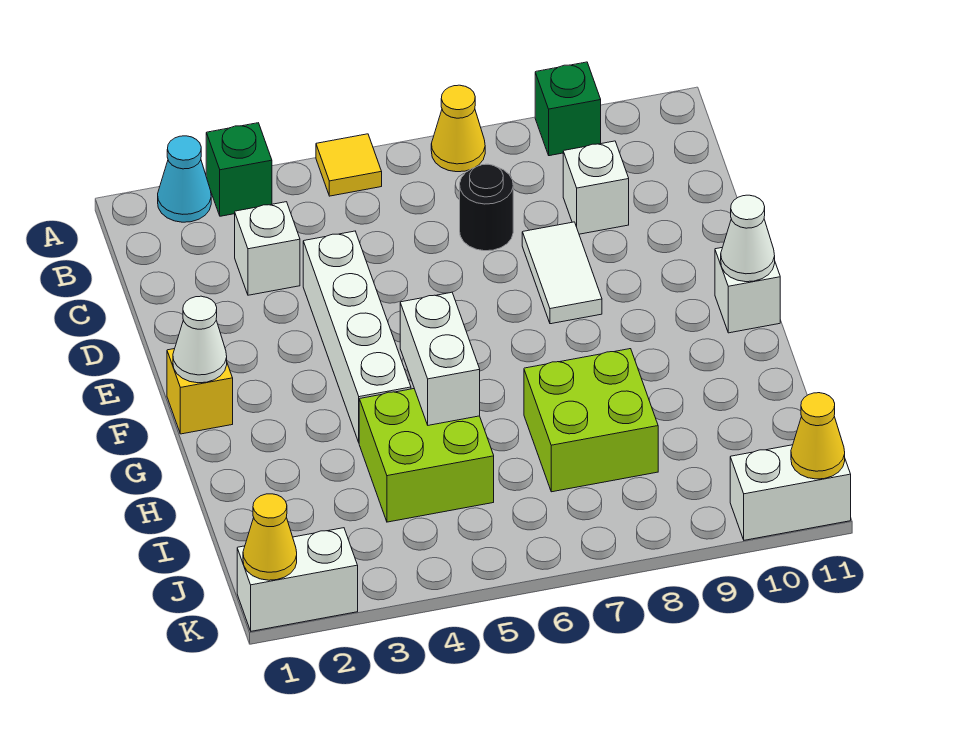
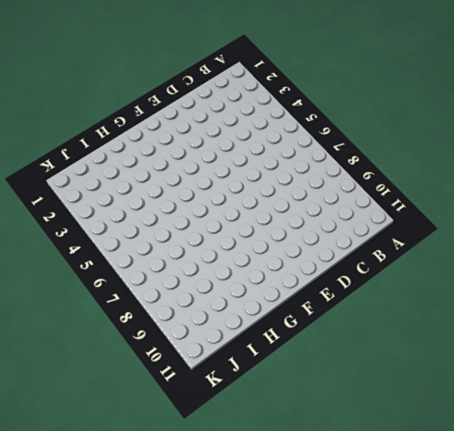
none -> cyan cone A2 level 1
none -> green brick A3 level 1
none -> yellow tile A5 level 1

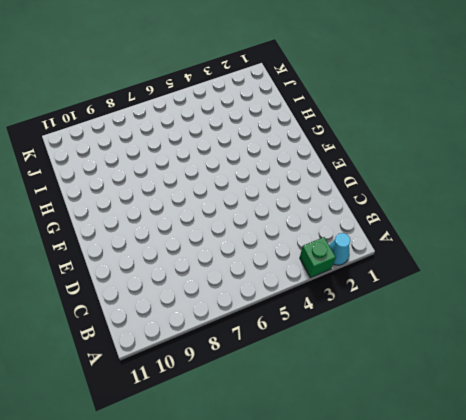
none -> yellow tile A5 level 1
none -> yellow cone A7 level 1
none -> green brick A9 level 1

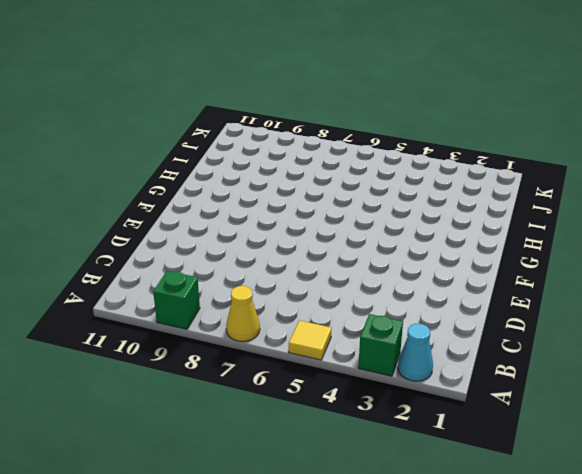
none -> white brick C3 level 1
none -> black round brick C7 level 1
none -> white brick C9 level 1

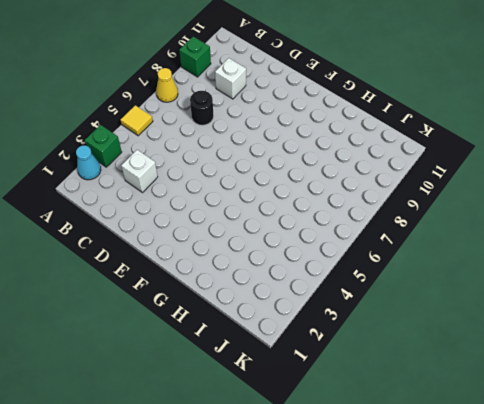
none -> white brick D4:G4 level 1
none -> white tile D8:E8 level 1
none -> yellow brick F1 level 1

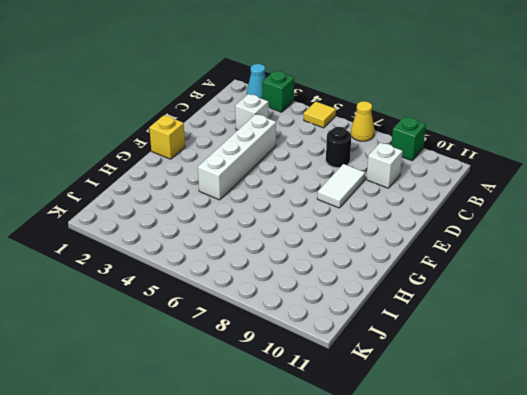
none -> white brick F11 level 1
none -> lime brick H4:I5 level 1
none -> lime brick H7:I8 level 1

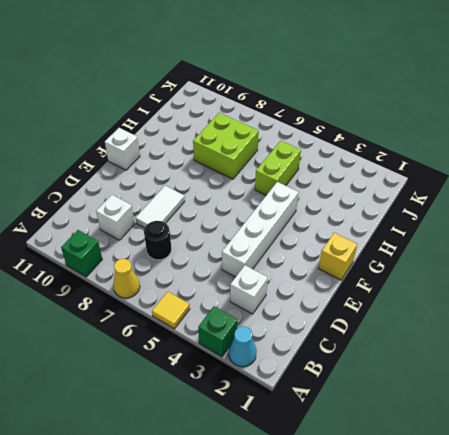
lime brick H5:I5 level 1 -> lime brick H4:I5 level 1
none -> white brick K1:K2 level 1
none -> white brick K10:K11 level 1
none -> white cone F1 level 2

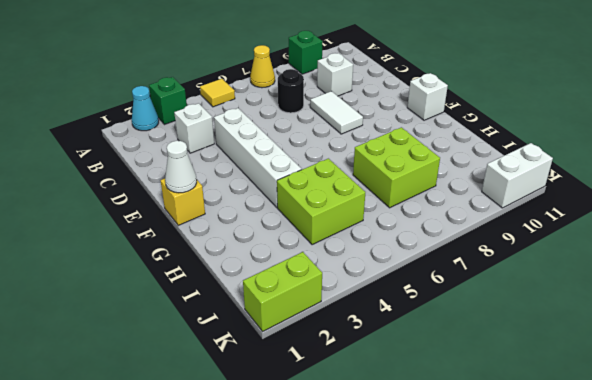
lime brick K1:K2 level 1 -> white brick K1:K2 level 1
none -> white cone F11 level 2
none -> white brick G5:H5 level 2
none -> yellow cone K1 level 2

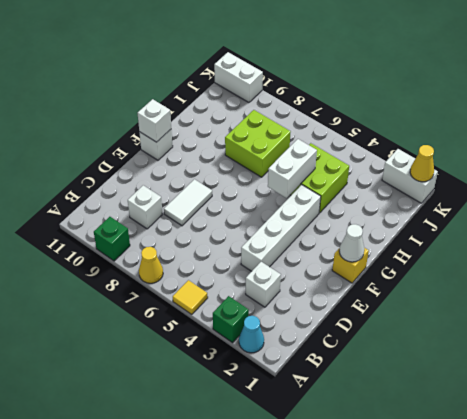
white brick F11 level 2 -> white cone F11 level 2
none -> black round brick C7 level 1
none -> yellow cone K11 level 2

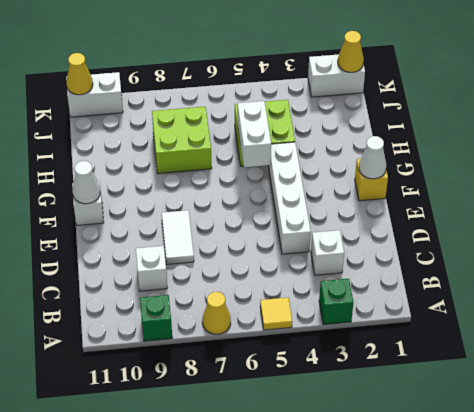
none -> cyan cone A2 level 1
none -> black round brick C7 level 1

